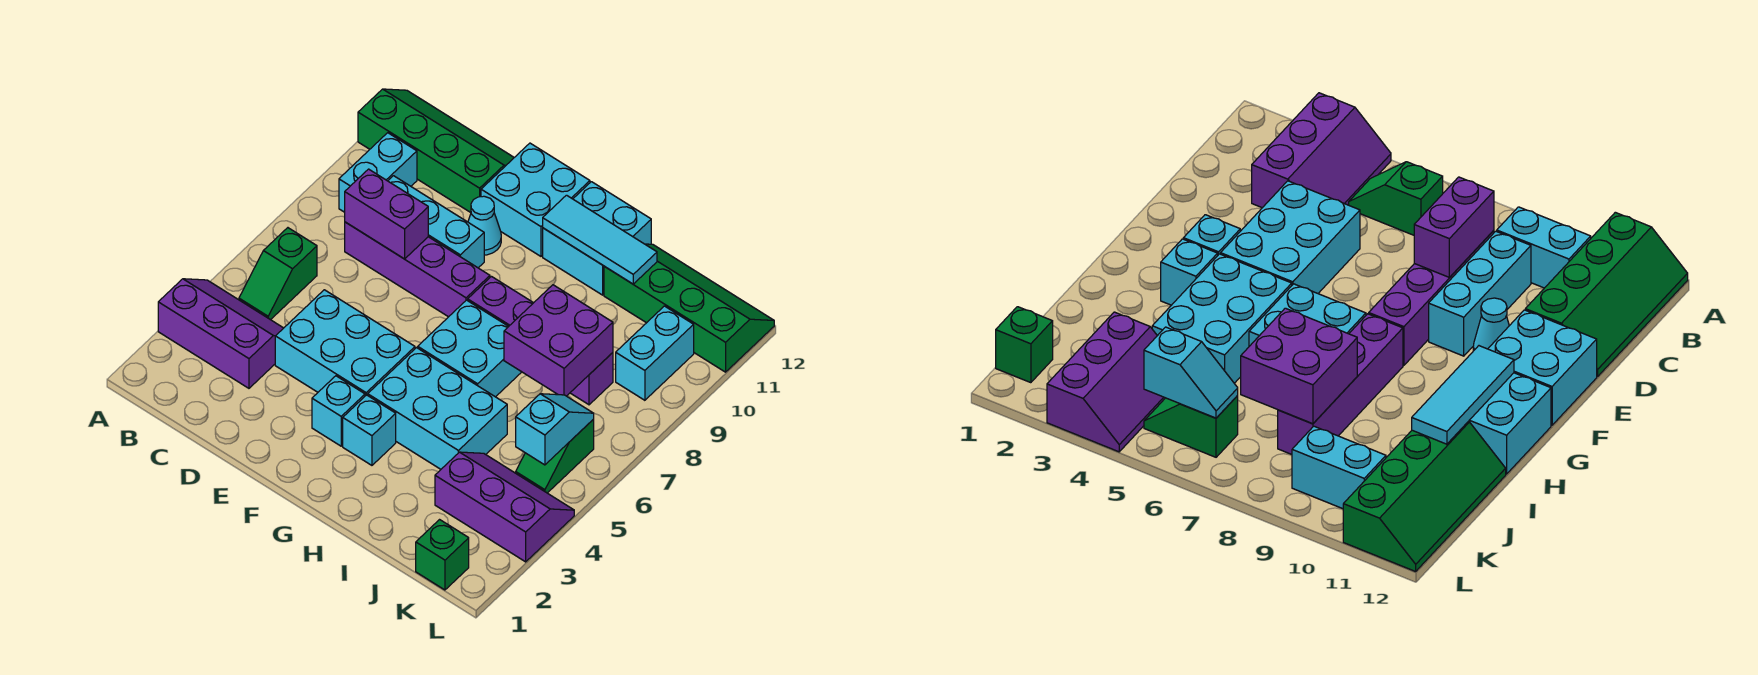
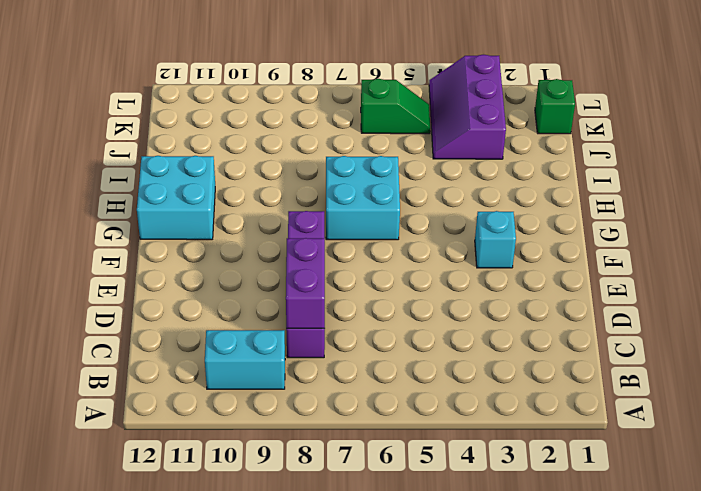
none -> purple slope A3:C4 level 1 top 3
none -> green slope A11:D12 level 1 top 11
none -> green slope B5:B6 level 1 top 6

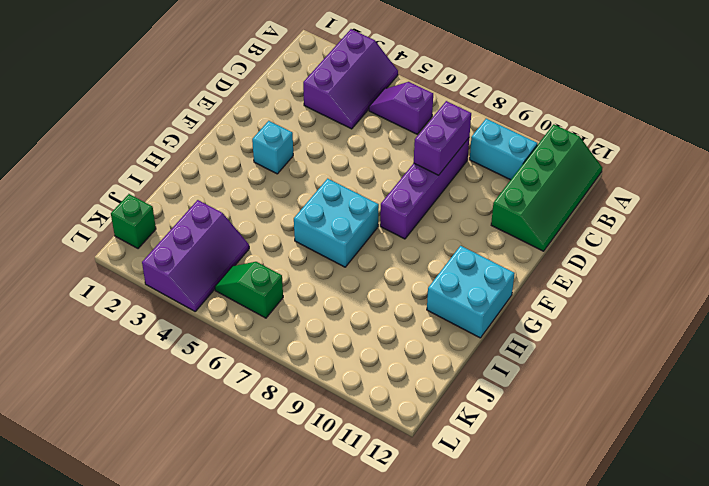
purple slope B5:B6 level 1 top 6 -> green slope B5:B6 level 1 top 6
none -> cyan brick C9:E9 level 1
none -> cyan brick D4:F5 level 1
none -> cyan cone E10 level 1

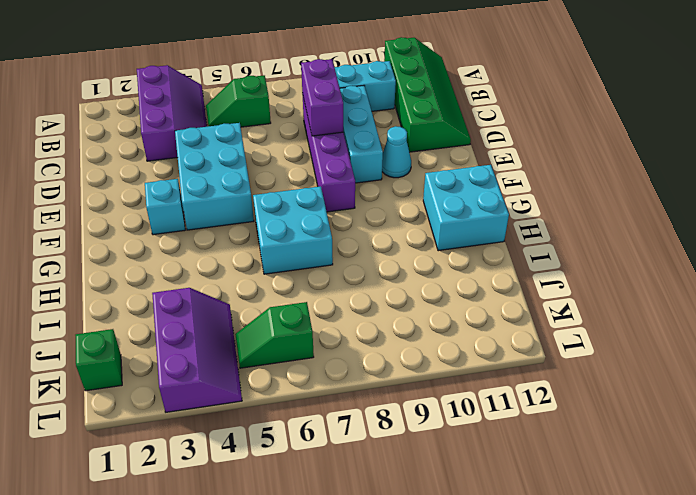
none -> cyan brick E11:F12 level 1
none -> cyan brick G3 level 1
none -> cyan brick G4:I5 level 1

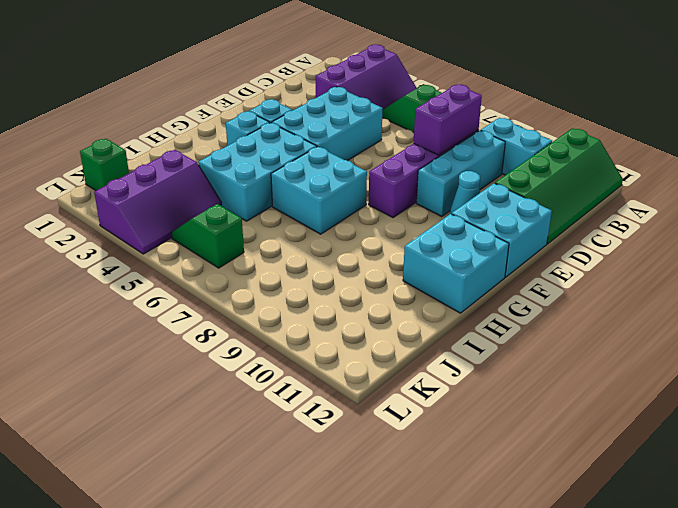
none -> purple brick G8:J8 level 1
none -> green slope I11:L12 level 1 top 11
none -> cyan brick K9:K10 level 1

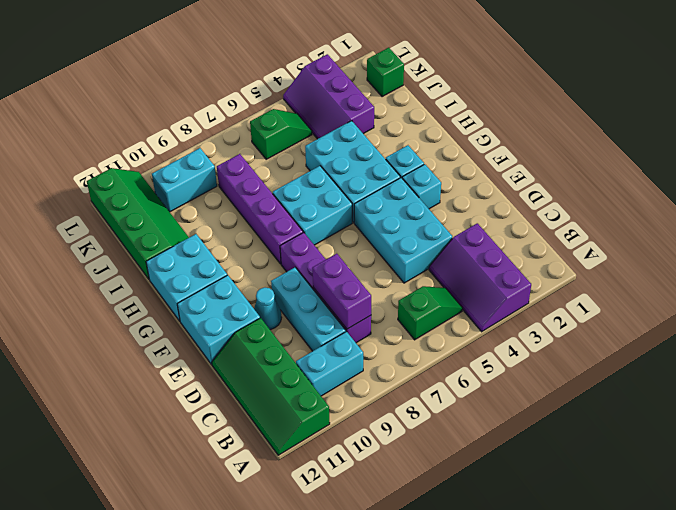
green slope I11:L12 level 1 top 12 -> green slope I11:L12 level 1 top 11
none -> cyan tile G11:I11 level 2
none -> purple brick I7:J8 level 2
none -> cyan slope K5:K6 level 2 top 5

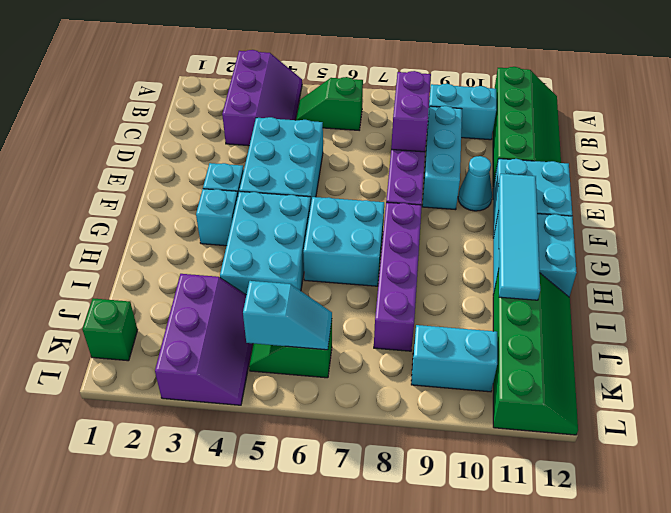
cyan tile F11:I11 level 2 -> cyan tile G11:I11 level 2
none -> purple brick I7:J8 level 2

